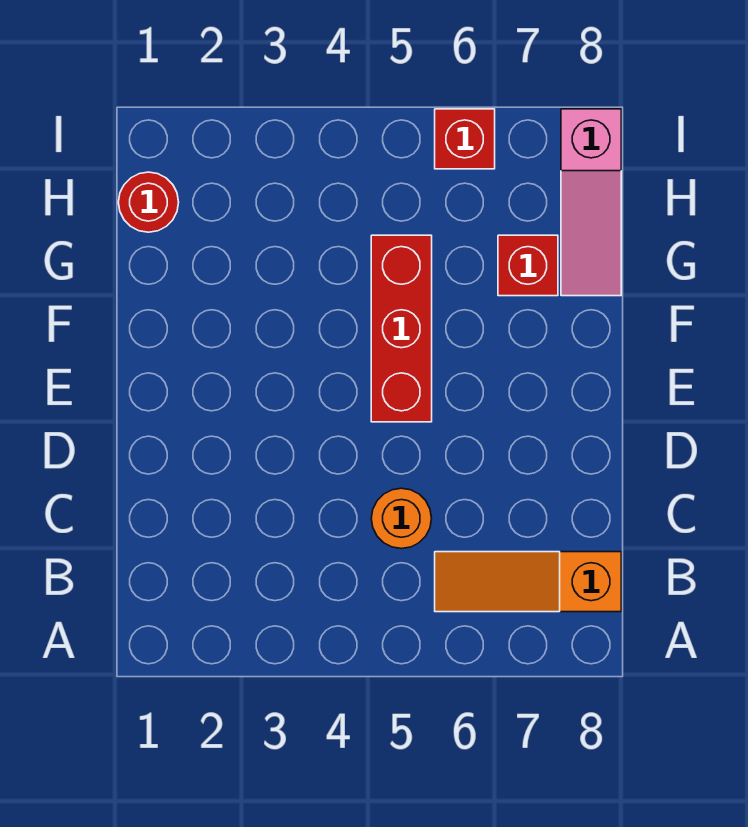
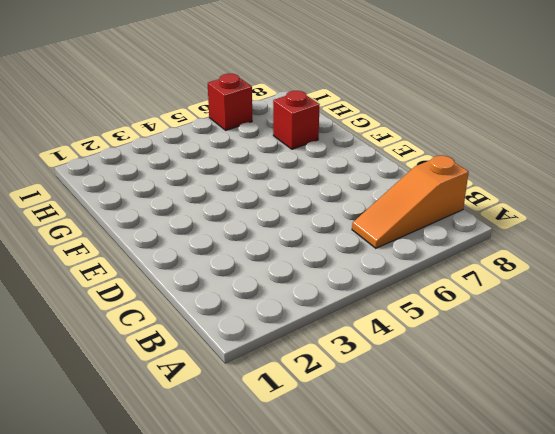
none -> orange round brick C5 level 1
none -> red brick E5:G5 level 1

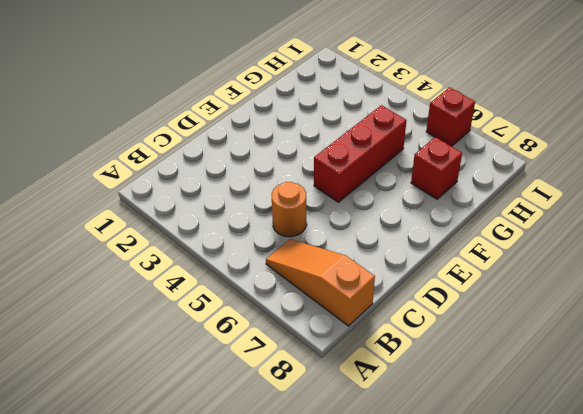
none -> pink slope G8:I8 level 1 top I
none -> red round brick H1 level 1

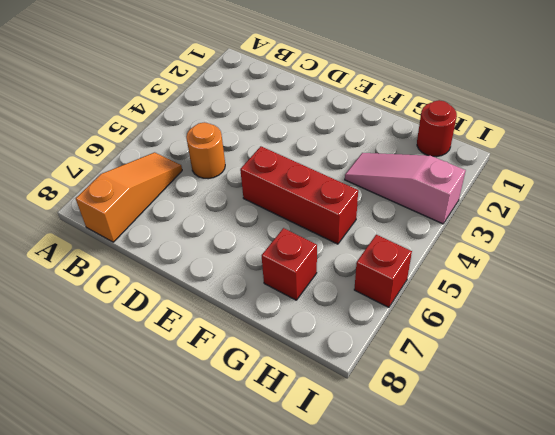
pink slope G3:I3 level 1 top I -> pink slope G8:I8 level 1 top I

